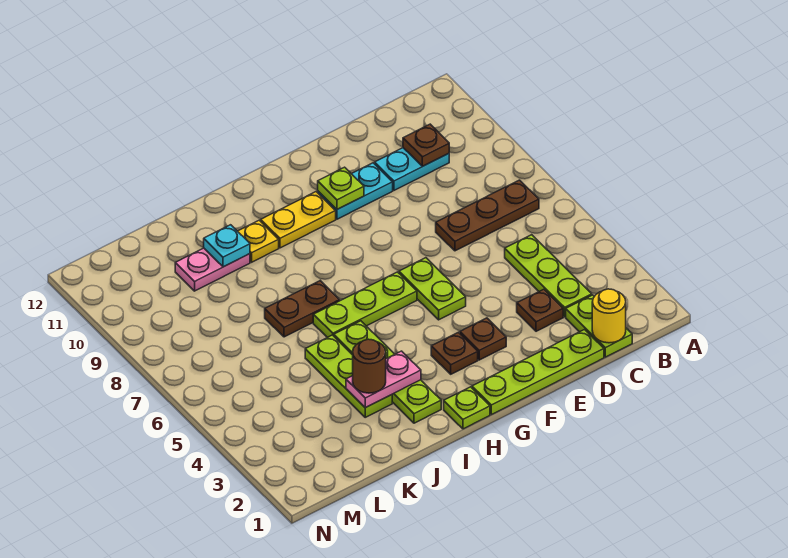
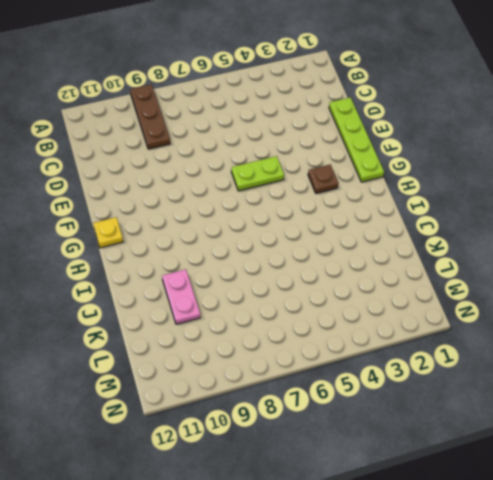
brown plate A9:C9 level 1 -> brown plate B7:D7 level 1
yellow plate G12 level 1 -> yellow plate I10 level 1
none -> lime plate C1:C2 level 1
none -> lime plate C3:C5 level 1
none -> cyan plate C10:D10 level 1

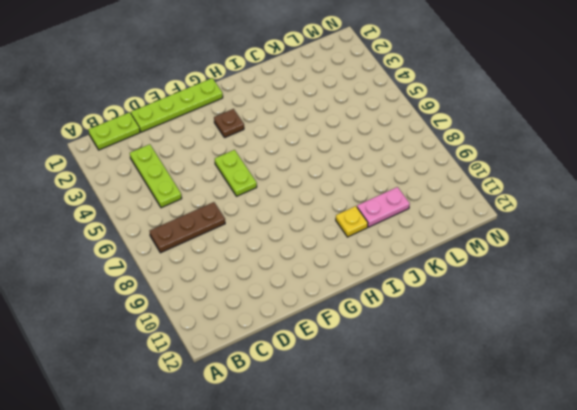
lime plate B1:C1 level 1 -> lime plate C1:C2 level 1
none -> cyan plate C10:D10 level 1
none -> brown plate D3 level 1
none -> cyan plate E10:F10 level 1

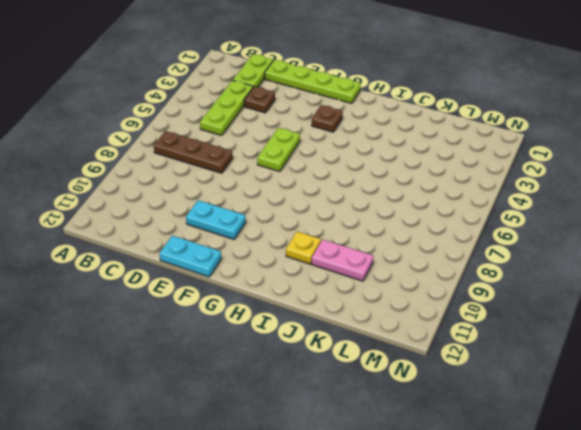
cyan plate E12:F12 level 1 -> cyan plate C10:D10 level 1
none -> brown plate F3 level 1
none -> lime plate G6:I6 level 1
none -> yellow plate G10:H10 level 1

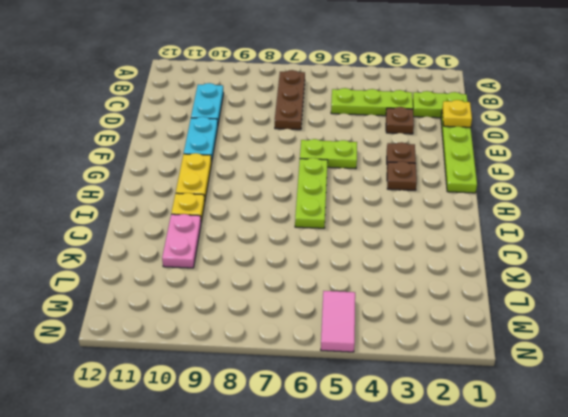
yellow plate D1 level 2 -> none
pink tile M5:N5 level 1 -> none
none -> lime plate H1 level 1
none -> lime plate I2:I5 level 1
none -> brown plate I7:J7 level 1

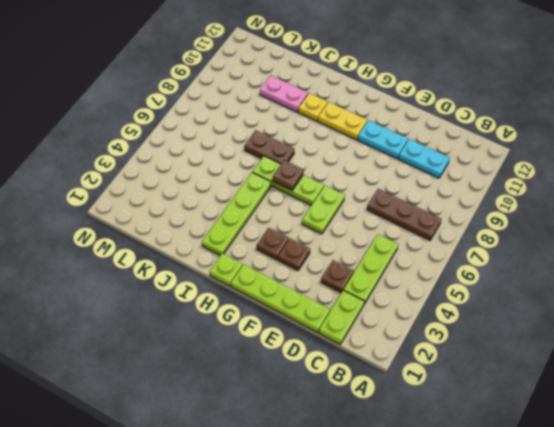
brown plate H6 level 2 -> brown plate C10 level 2
none -> lime plate J3:J5 level 1
none -> yellow round brick C1 level 2
none -> lime plate F10 level 2

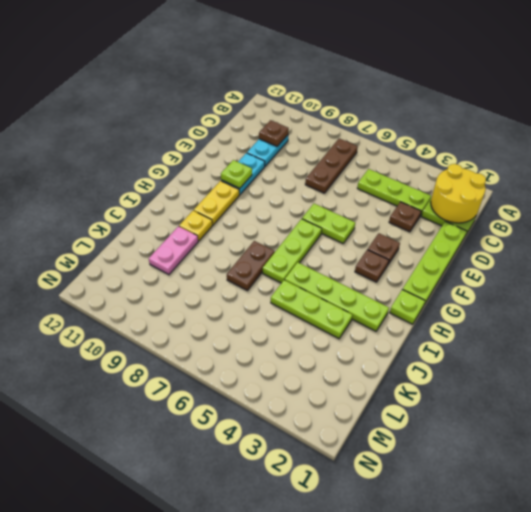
yellow round brick B1:C2 level 2 -> yellow round brick C1 level 2
none -> pink plate I3:J3 level 2
none -> cyan plate J10 level 2
none -> brown round brick J3 level 3

